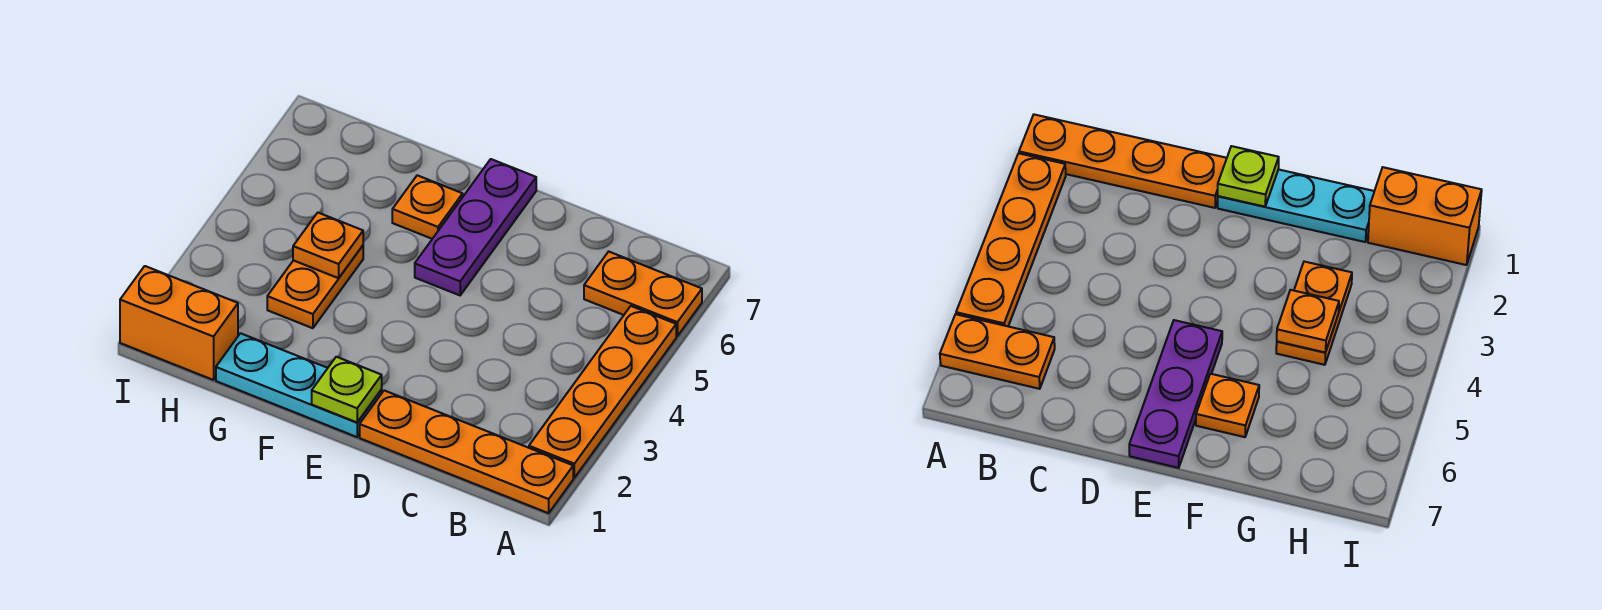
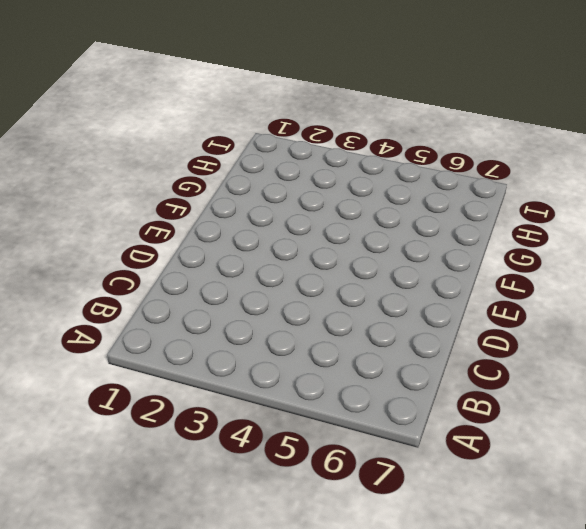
none -> orange plate A1:D1 level 1
none -> orange plate A2:A5 level 1

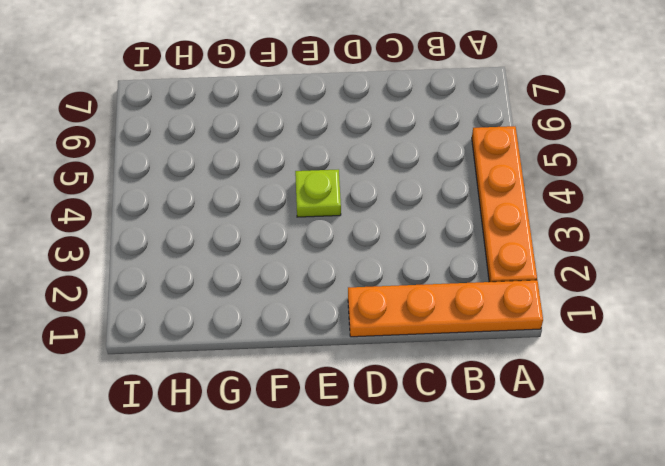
lime plate E4 level 1 -> lime plate E1 level 2
none -> orange plate A6:B6 level 1
none -> cyan plate E1:G1 level 1

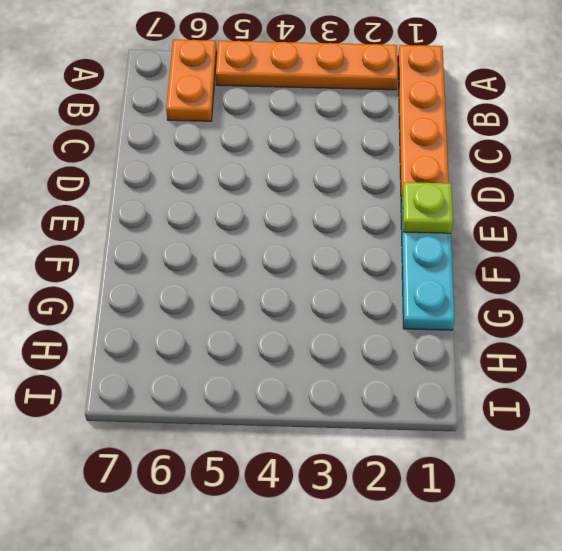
none -> purple plate E5:E7 level 1
none -> orange plate F6 level 1

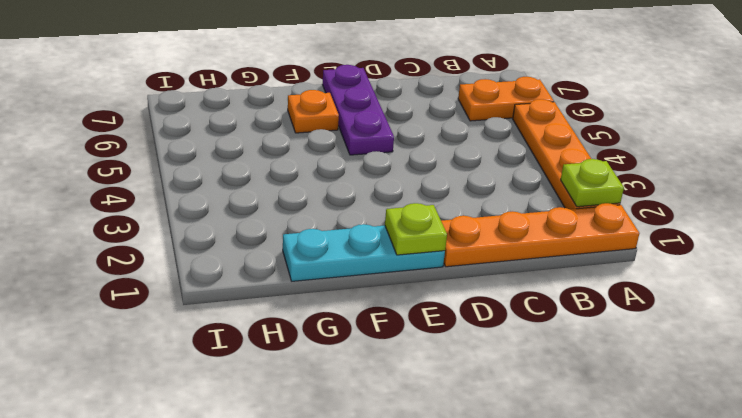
lime plate A2 level 2 -> none
none -> orange plate G3:G4 level 1
none -> orange brick H1:I1 level 1

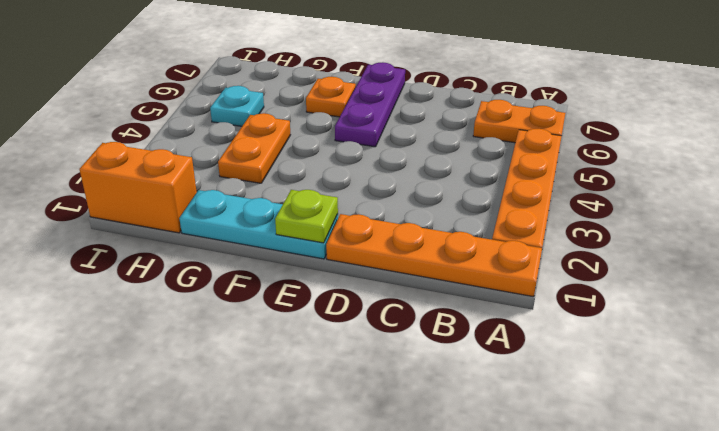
cyan plate H5 level 1 -> none
none -> orange plate G4 level 2

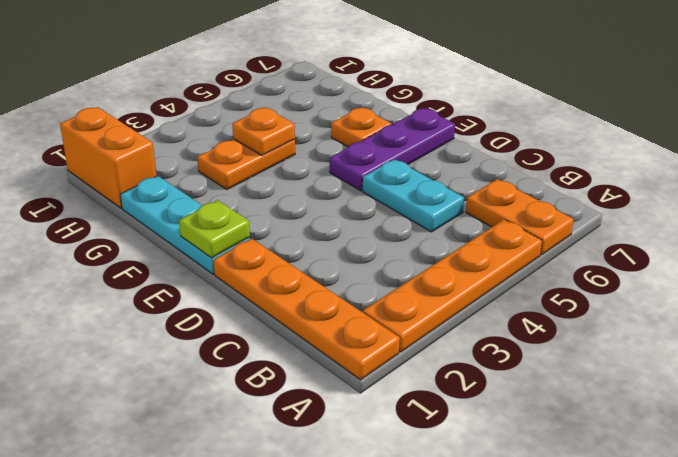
cyan plate C5:D5 level 1 -> none

